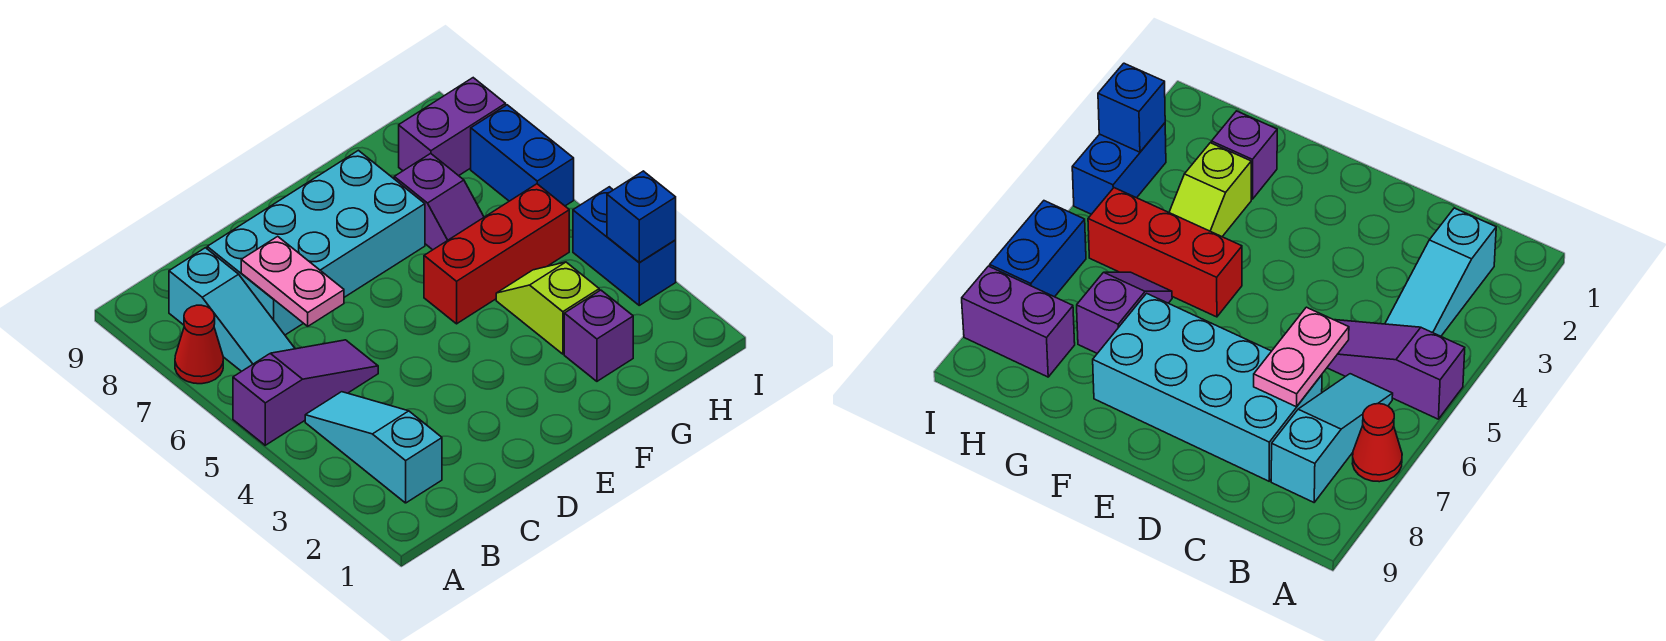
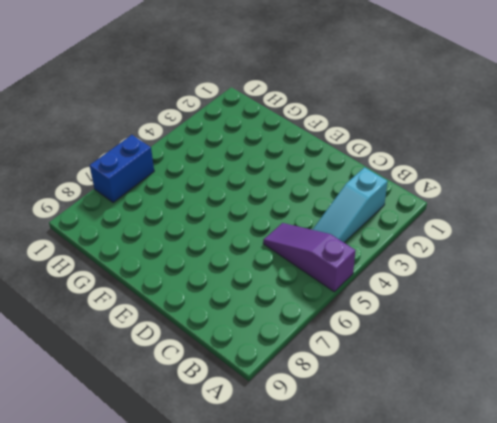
none -> red cone A7 level 1
none -> cyan slope B6:B8 level 1 top 8
none -> cyan brick C7:F8 level 1

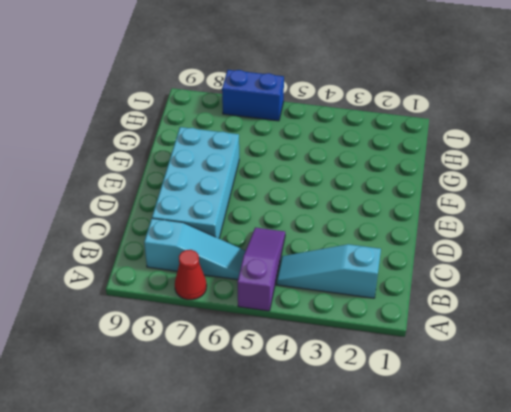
none -> red brick F5:H5 level 1
none -> purple brick G2 level 1
none -> lime slope G3:G4 level 1 top 3

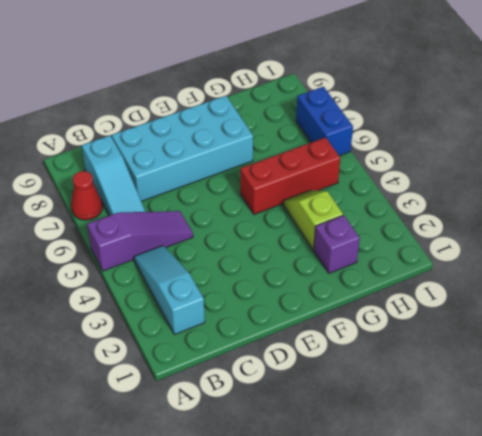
none -> purple slope G6:G7 level 1 top 7
none -> purple brick H8:I8 level 1
none -> blue brick I3:I4 level 1

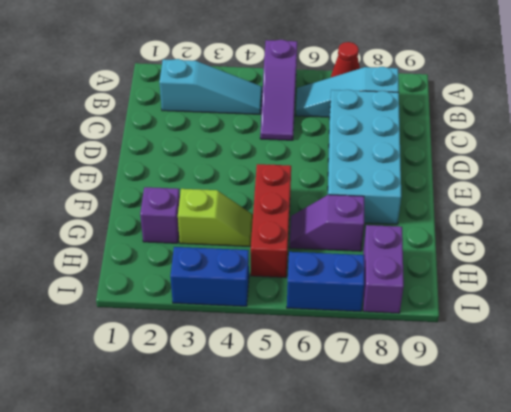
none -> pink plate C6:C7 level 2
none -> blue brick I3 level 2

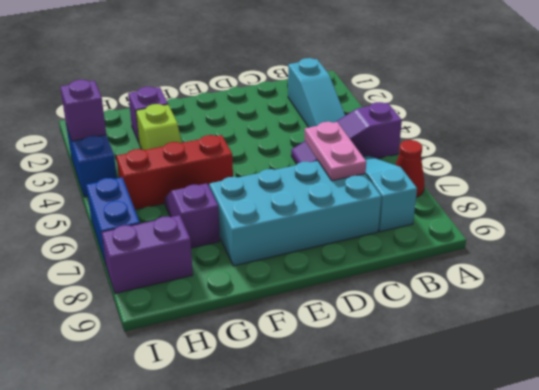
purple brick I3 level 2 -> blue brick I3 level 2

